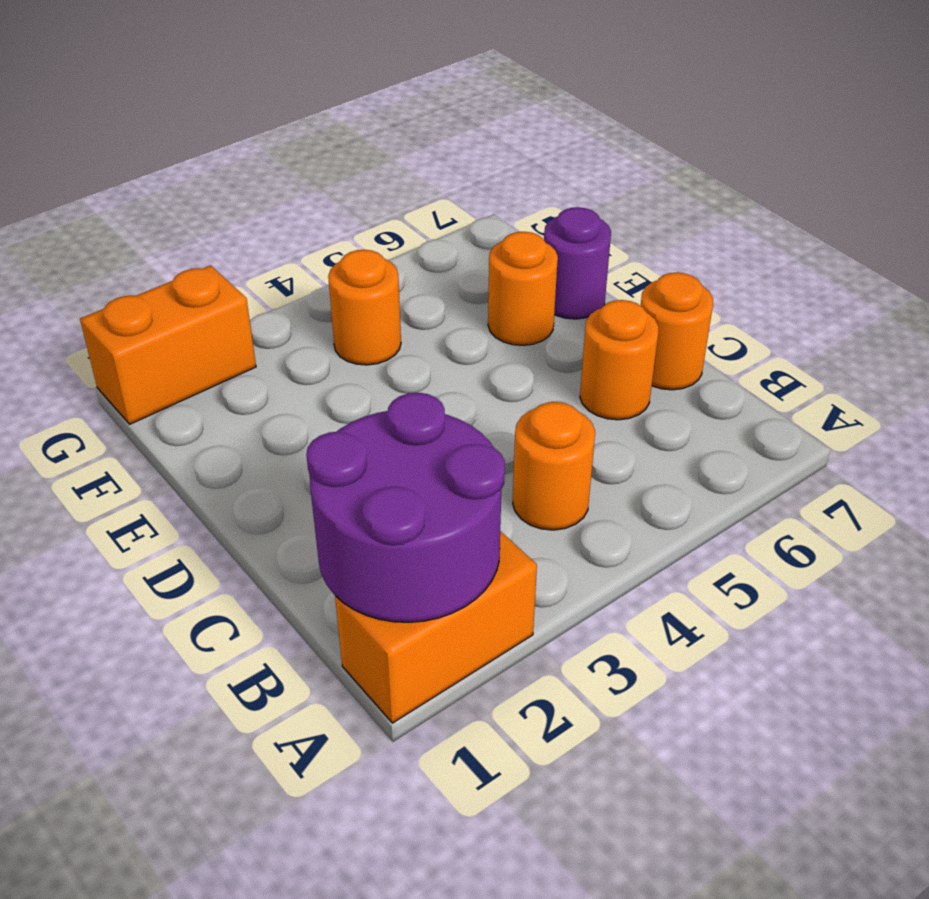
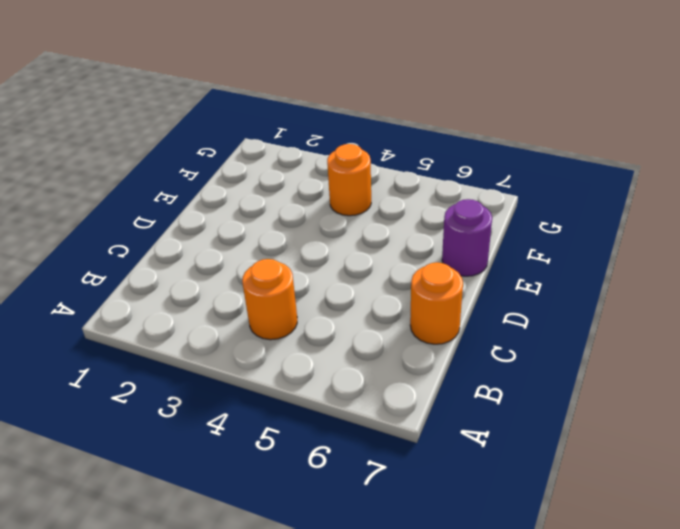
none -> orange brick A1:A2 level 1
none -> orange round brick C6 level 1

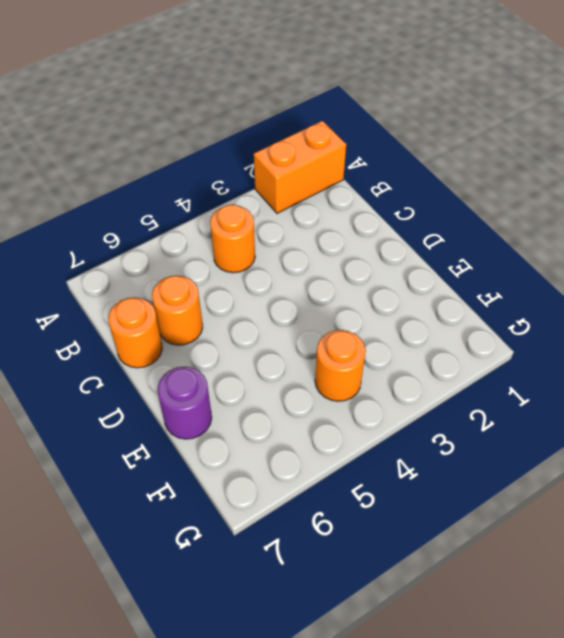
none -> orange round brick E6 level 1
none -> orange brick G1:G2 level 1

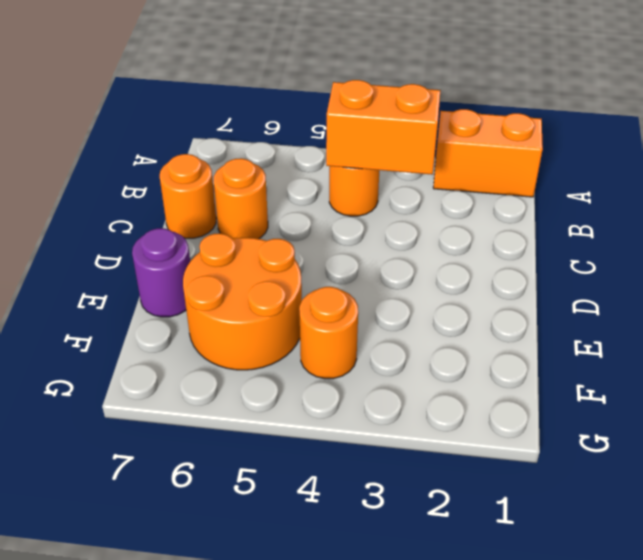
orange brick B3:B4 level 2 -> orange brick G1:G2 level 1
orange round brick E5:F6 level 1 -> orange round brick E6 level 1
none -> purple round brick A1:B2 level 2

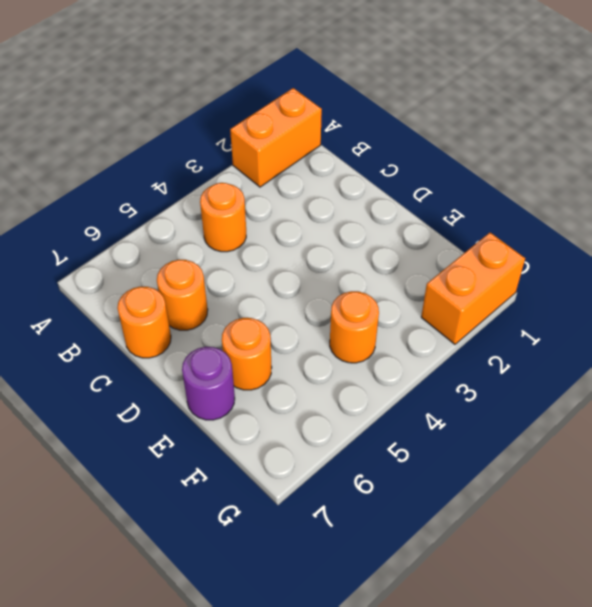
none -> purple round brick A1:B2 level 2

